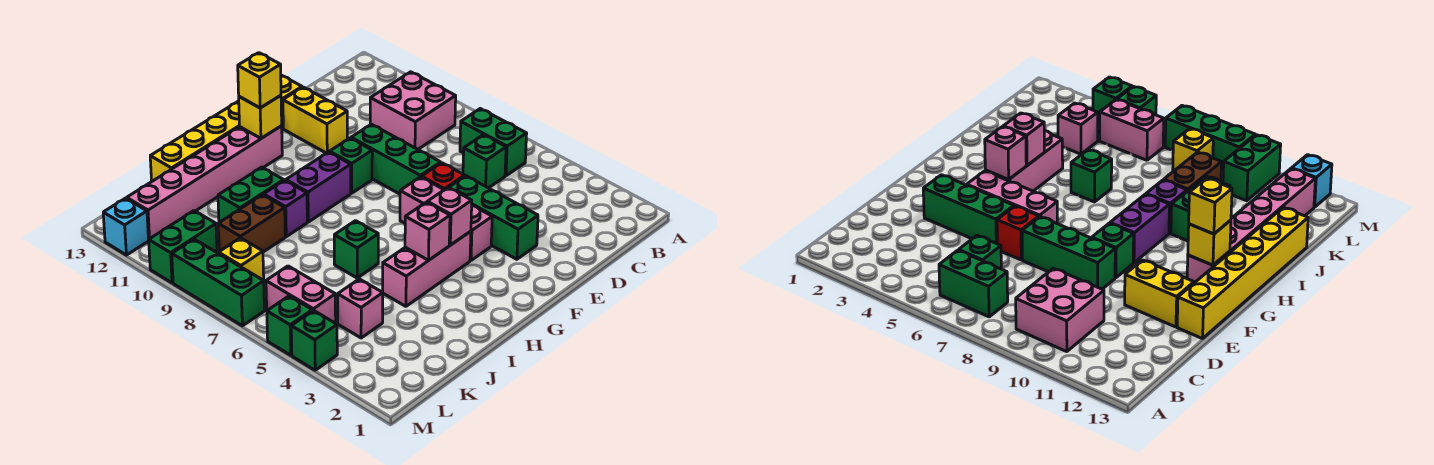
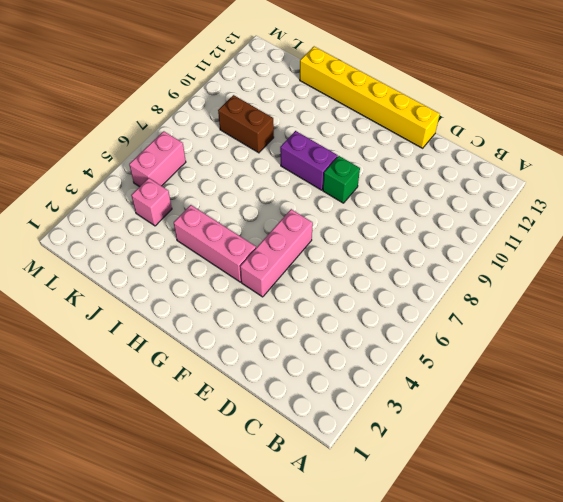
none -> green brick B6:B7 level 1
none -> pink brick B9:C10 level 1
none -> green brick C6 level 1

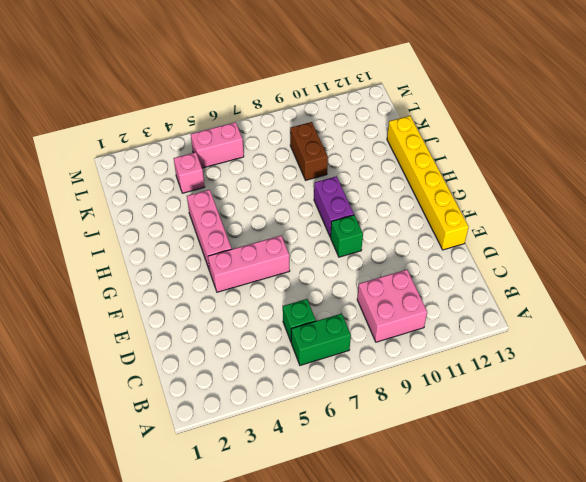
none -> green brick E3:E5 level 1
none -> red brick E6 level 1
none -> green brick E7:E9 level 1

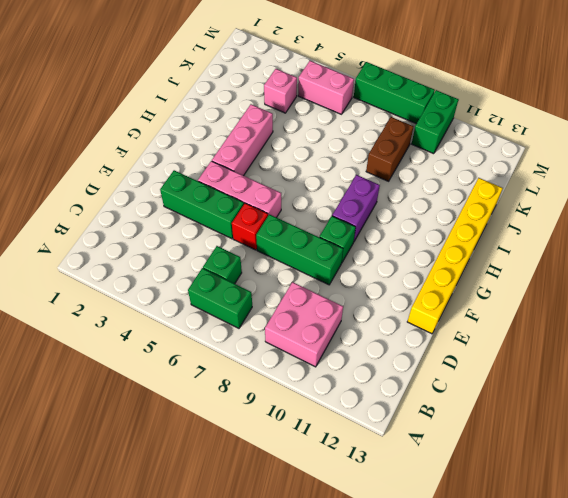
none -> yellow brick E11:E12 level 1
none -> pink brick G12:L12 level 1
none -> green brick I6 level 1

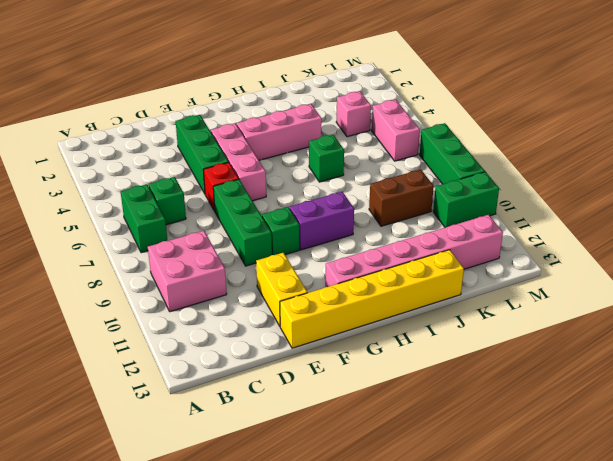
none -> purple brick I9 level 1
none -> green brick I10:J10 level 1
none -> yellow brick L8 level 1

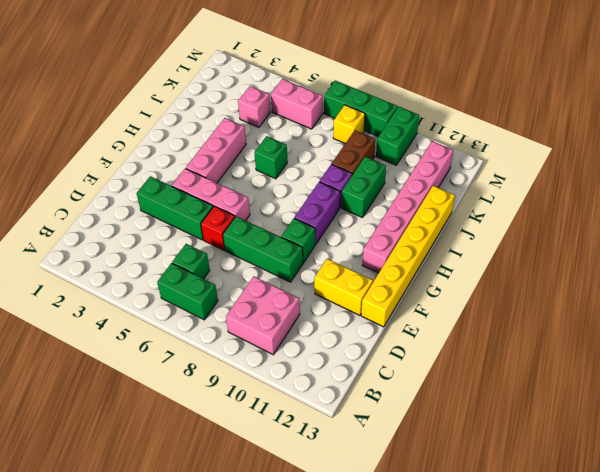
none -> green brick M4 level 1
none -> green brick M5 level 1
none -> cyan brick M12 level 1

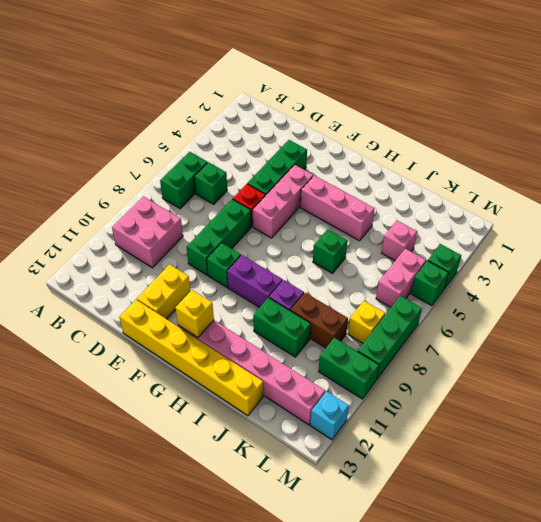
none -> pink brick G4 level 2
none -> pink brick H4 level 2
none -> yellow brick G12 level 3

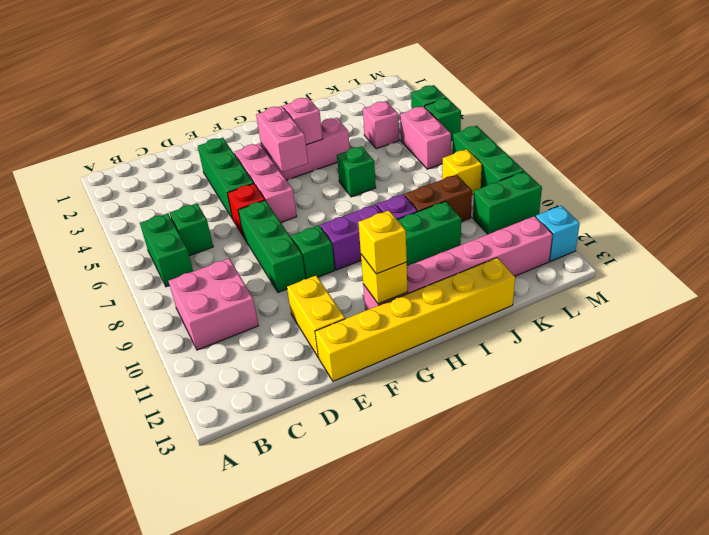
pink brick G4:G5 level 2 -> pink brick G4 level 2

